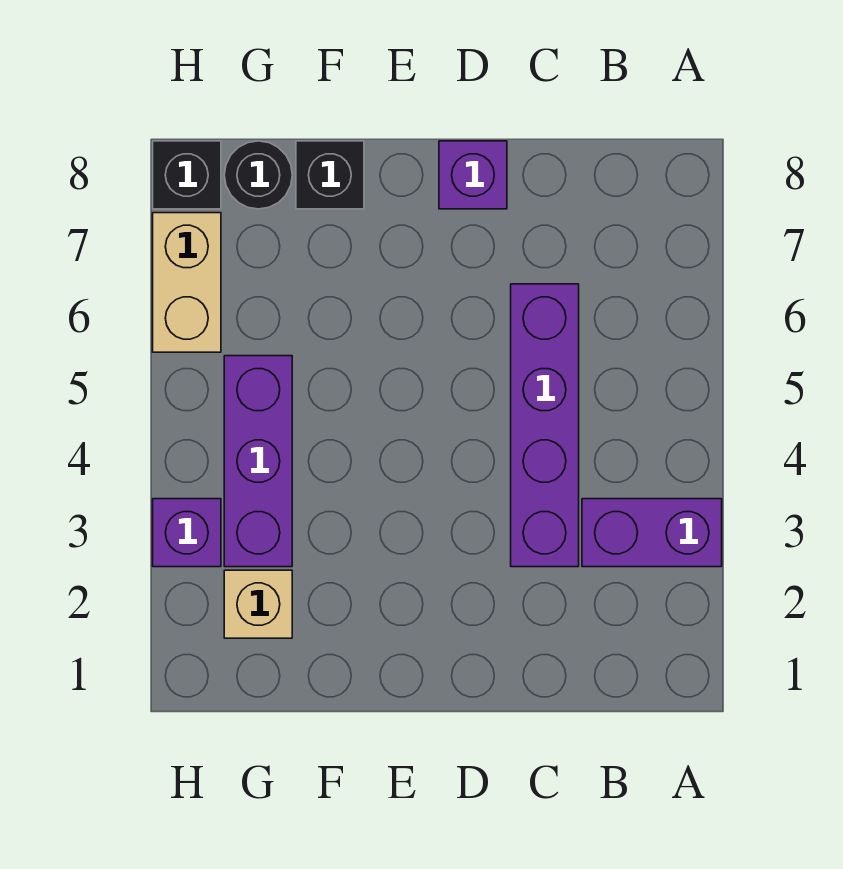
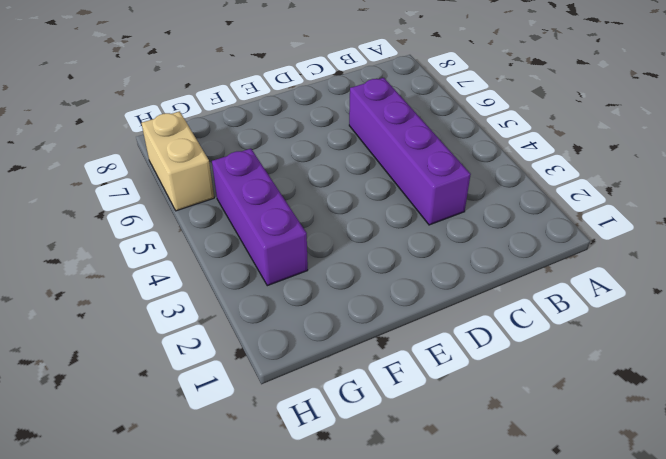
none -> purple brick A3:B3 level 1
none -> purple brick D8 level 1

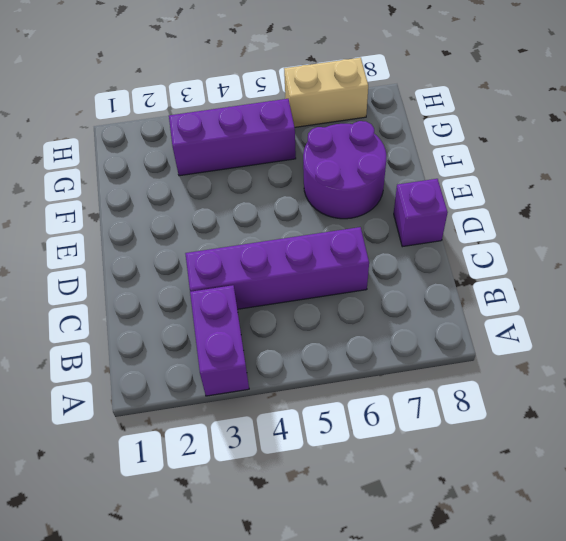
purple round brick E6:F7 level 1 -> none
none -> black brick F8 level 1
none -> tan brick G2 level 1

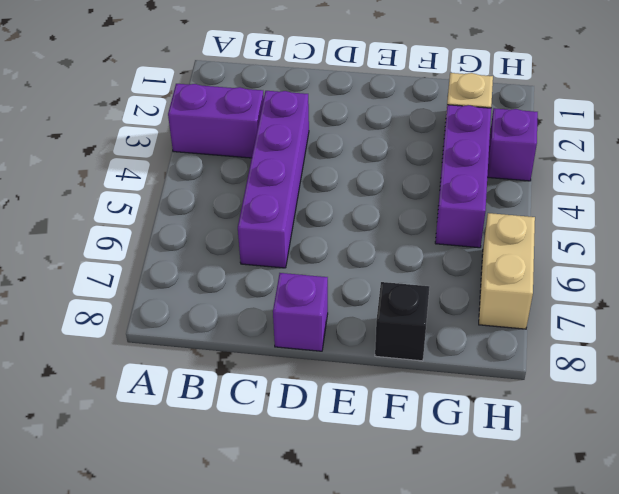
none -> black round brick G8 level 1
none -> black brick H8 level 1

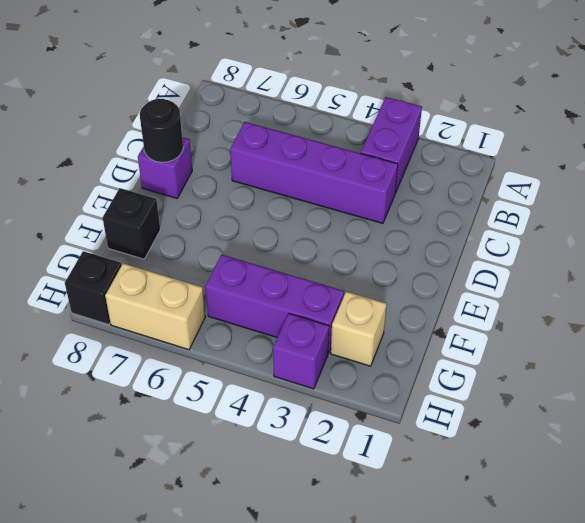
black round brick D8 level 2 -> black round brick G8 level 1

